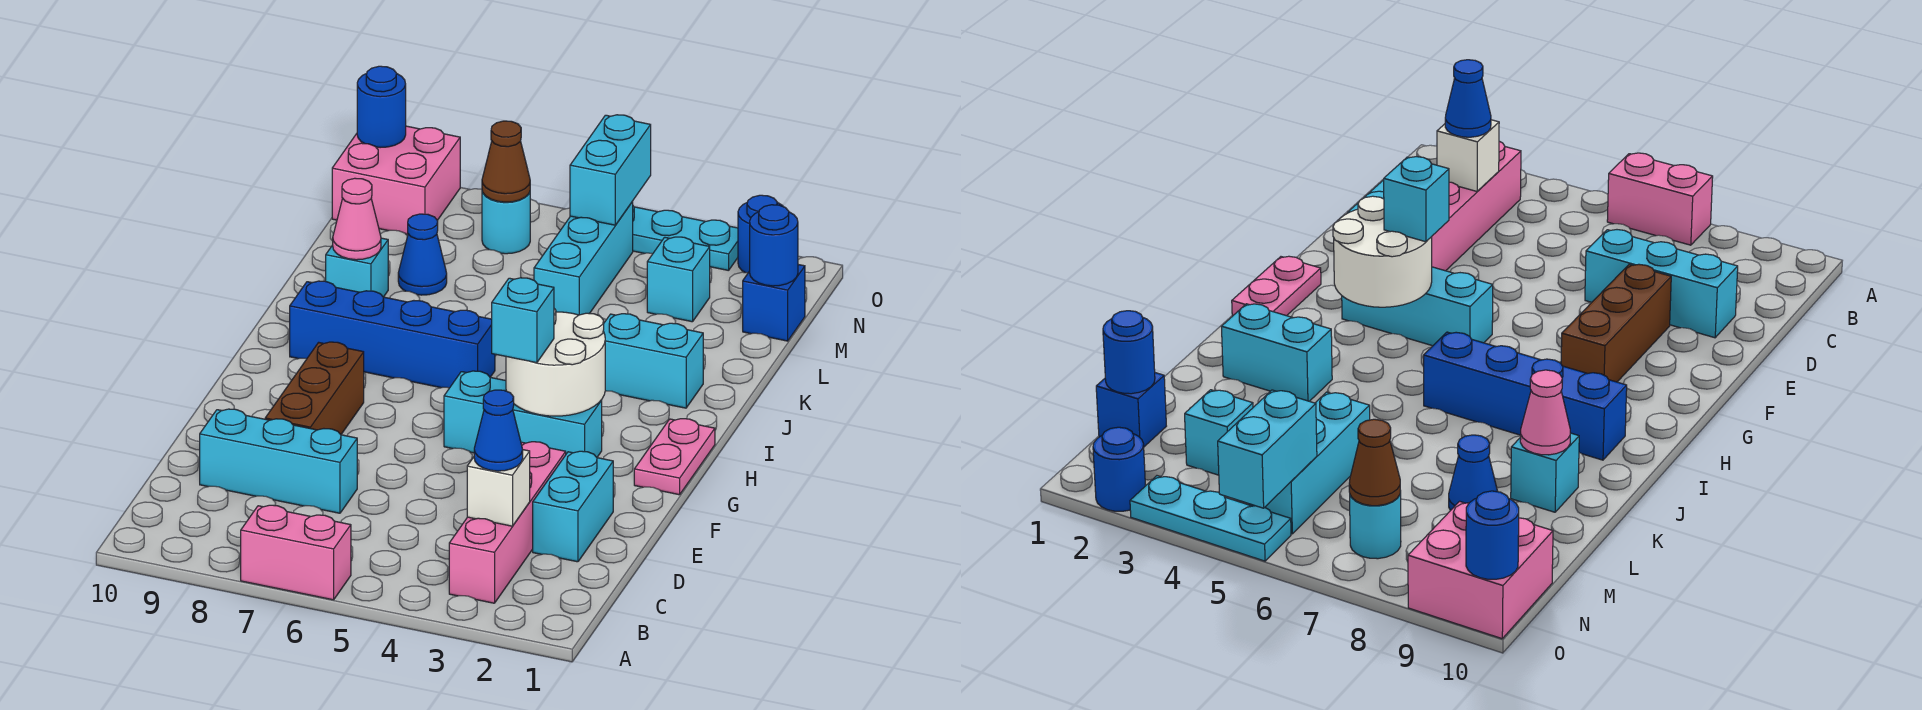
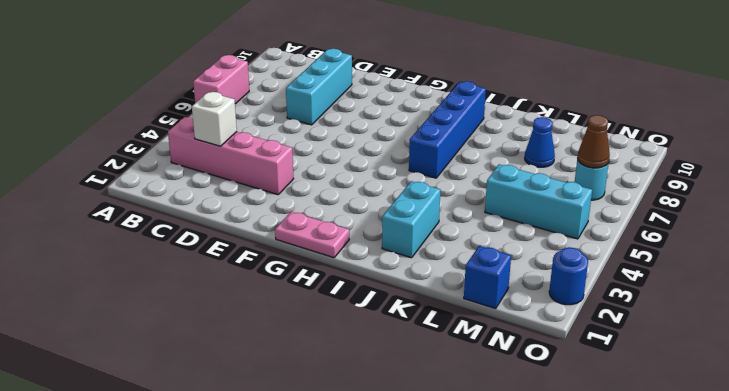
none -> cyan brick D2:E2 level 1
none -> brown brick E8:G8 level 1
none -> cyan brick G3:G5 level 1

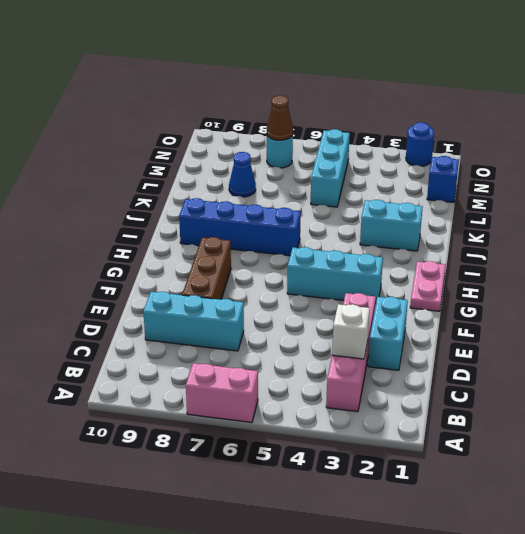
none -> cyan brick K9 level 1
none -> cyan brick M3 level 1
none -> pink brick N9:O10 level 1

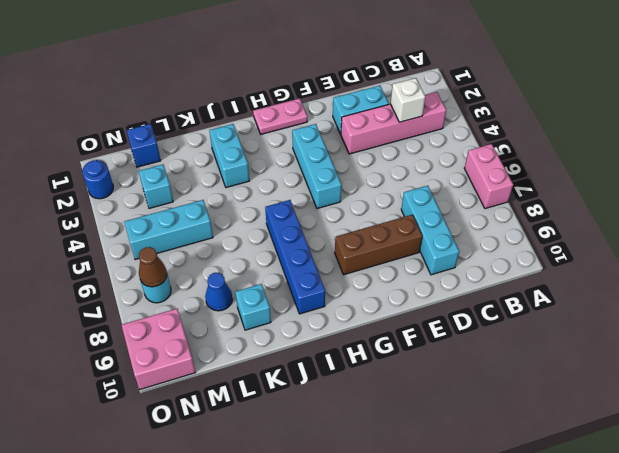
none -> cyan plate O3:O5 level 1
none -> white round brick G3:H4 level 2
none -> pink cone K9 level 2

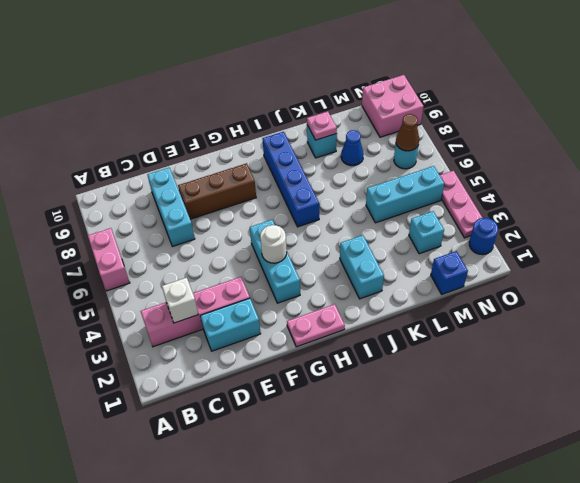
white round brick G4 level 2 -> white round brick G3:H4 level 2
pink plate K9 level 2 -> pink cone K9 level 2
pink plate O3:O5 level 1 -> cyan plate O3:O5 level 1
none -> blue round brick M1 level 2
none -> cyan brick N5:O5 level 2
none -> blue round brick O10 level 2

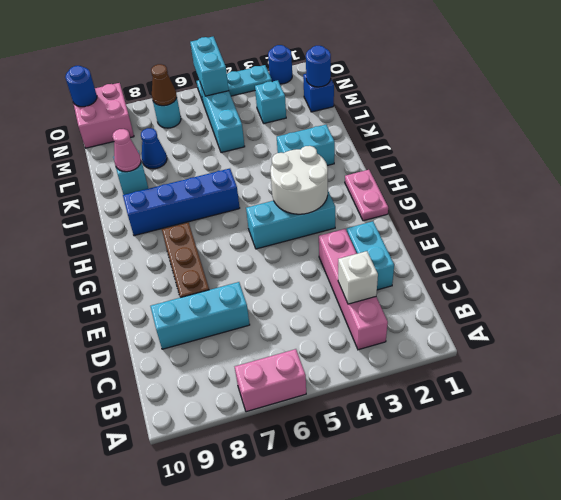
none -> blue cone C3 level 3
none -> cyan brick G4 level 3

